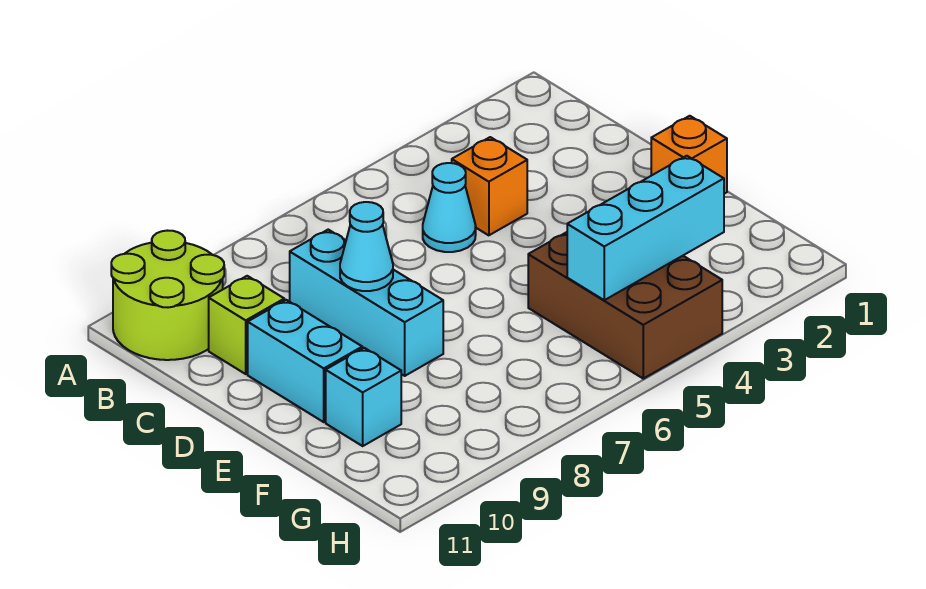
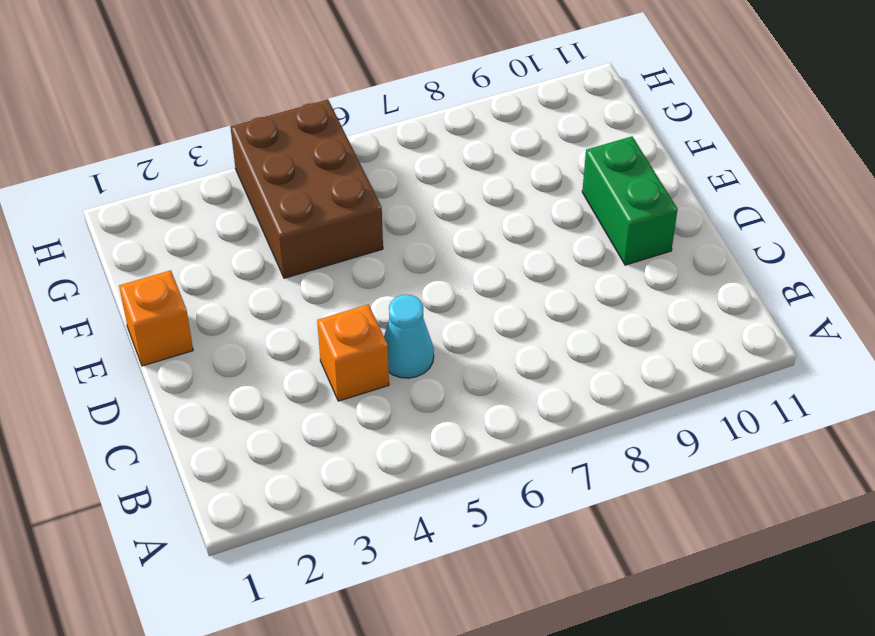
green brick D10:E10 level 1 -> cyan brick D10:E10 level 1
none -> lime round brick A10:B11 level 1
none -> cyan brick C8:E8 level 1

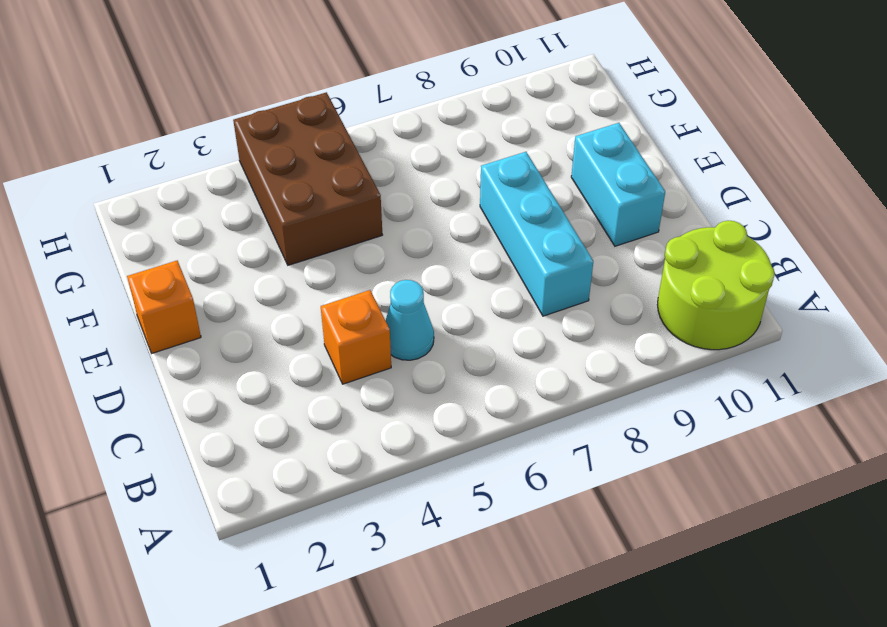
none -> lime brick C10 level 1
none -> cyan brick F10 level 1

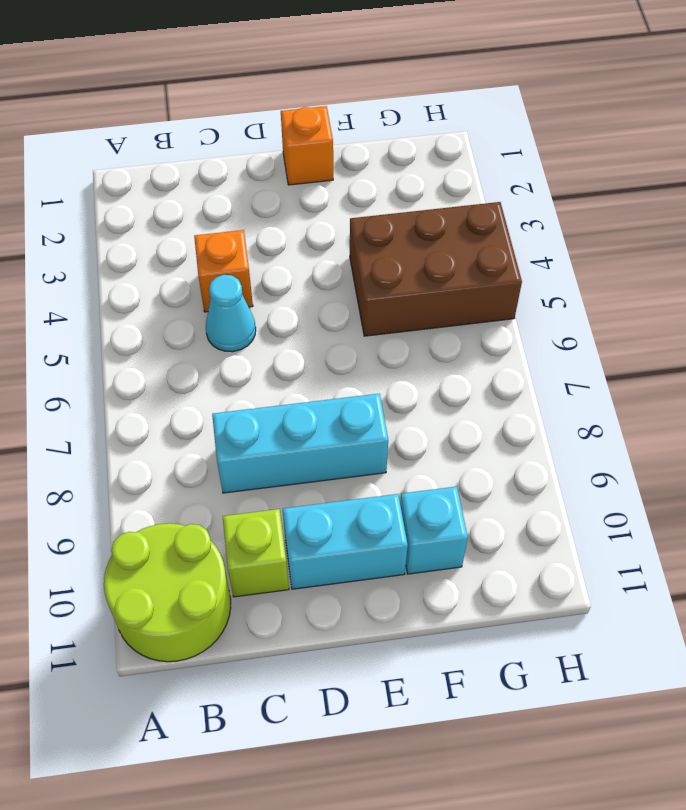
none -> cyan cone D8 level 2
none -> cyan brick G3:G5 level 2

